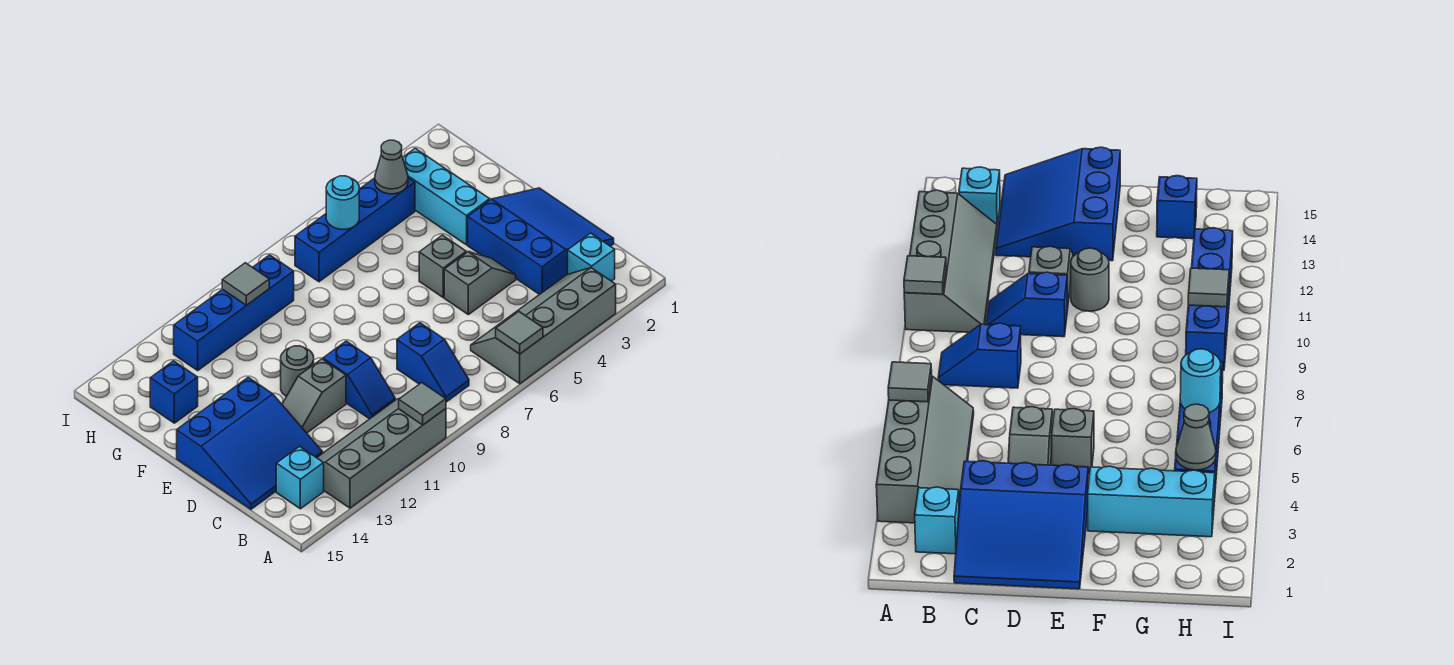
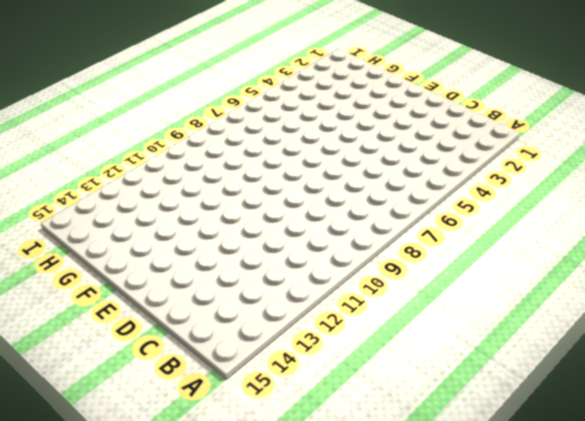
none -> grey slope A3:B6 level 1 top A
none -> grey slope A10:B13 level 1 top A
none -> cyan brick B2 level 1

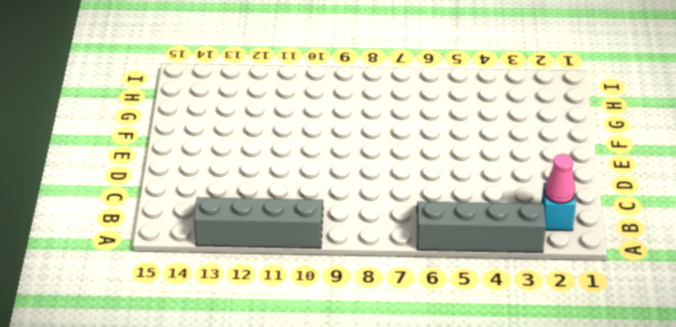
pink cone B2 level 2 -> none
none -> blue slope B8:C8 level 1 top C
none -> cyan brick B14 level 1
none -> blue slope C1:E3 level 1 top 3

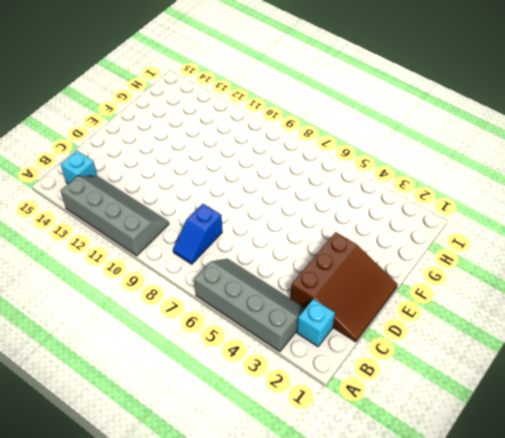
brown slope C1:E3 level 1 top 3 -> blue slope C1:E3 level 1 top 3
none -> blue slope C10:D10 level 1 top D
none -> blue slope C13:E15 level 1 top E
none -> grey slope D4:D5 level 1 top 5

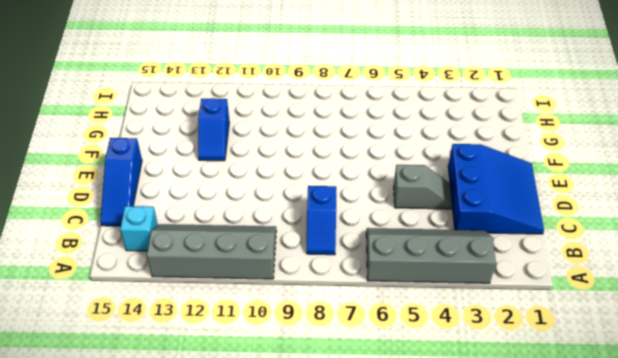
blue slope C15:E15 level 1 top E -> blue slope C13:E15 level 1 top E
blue slope F12:G12 level 1 top G -> blue slope C10:D10 level 1 top D
none -> cyan brick B2 level 1
none -> grey slope D11:D12 level 1 top 11
none -> grey brick E5 level 1

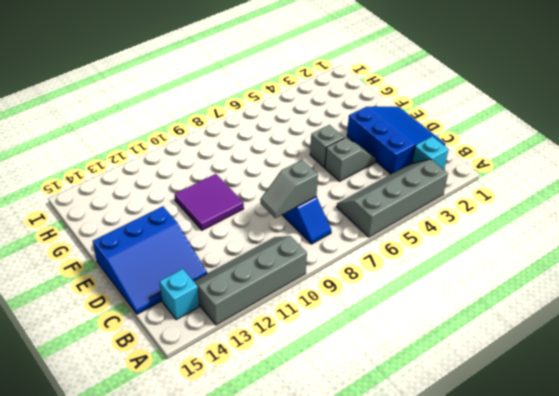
grey slope C8:C9 level 2 top 8 -> grey slope D11:D12 level 1 top 11
purple tile E10:F11 level 1 -> grey round brick E11 level 1
none -> blue slope C10:D10 level 1 top D
none -> cyan brick F3:H3 level 1
none -> blue brick G14 level 1

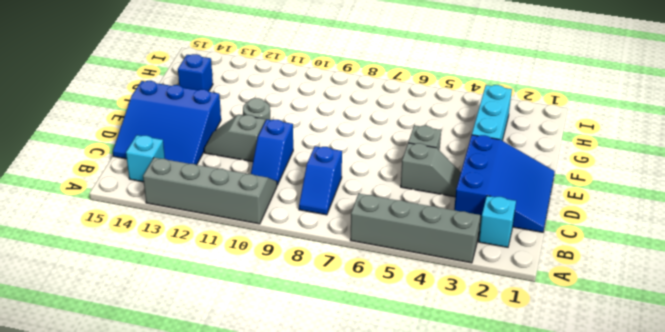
none -> blue brick H4:H7 level 1
none -> blue brick H9:H12 level 1
none -> grey tile A6 level 2

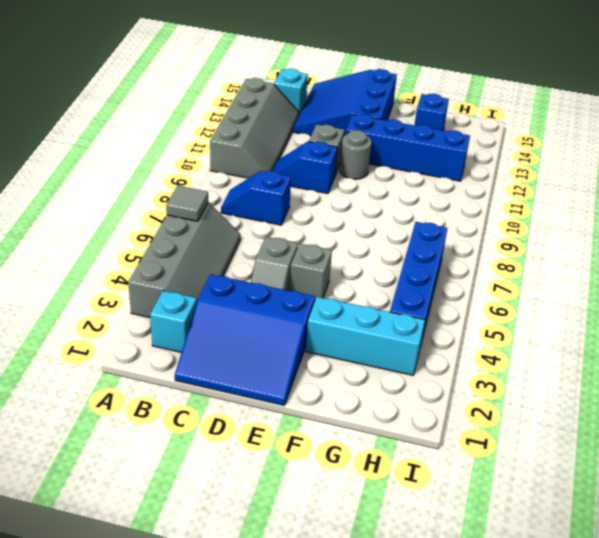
blue brick E12:H12 level 1 -> blue brick H9:H12 level 1
none -> grey tile A10 level 2
none -> grey cone H4 level 2
none -> cyan round brick H6 level 2

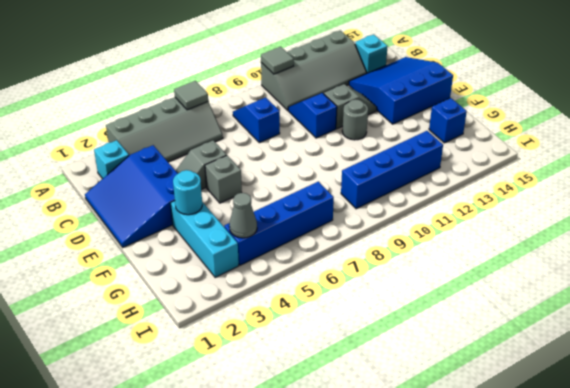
cyan round brick F3 level 2 -> cyan round brick H6 level 2
none -> grey tile H10 level 2

